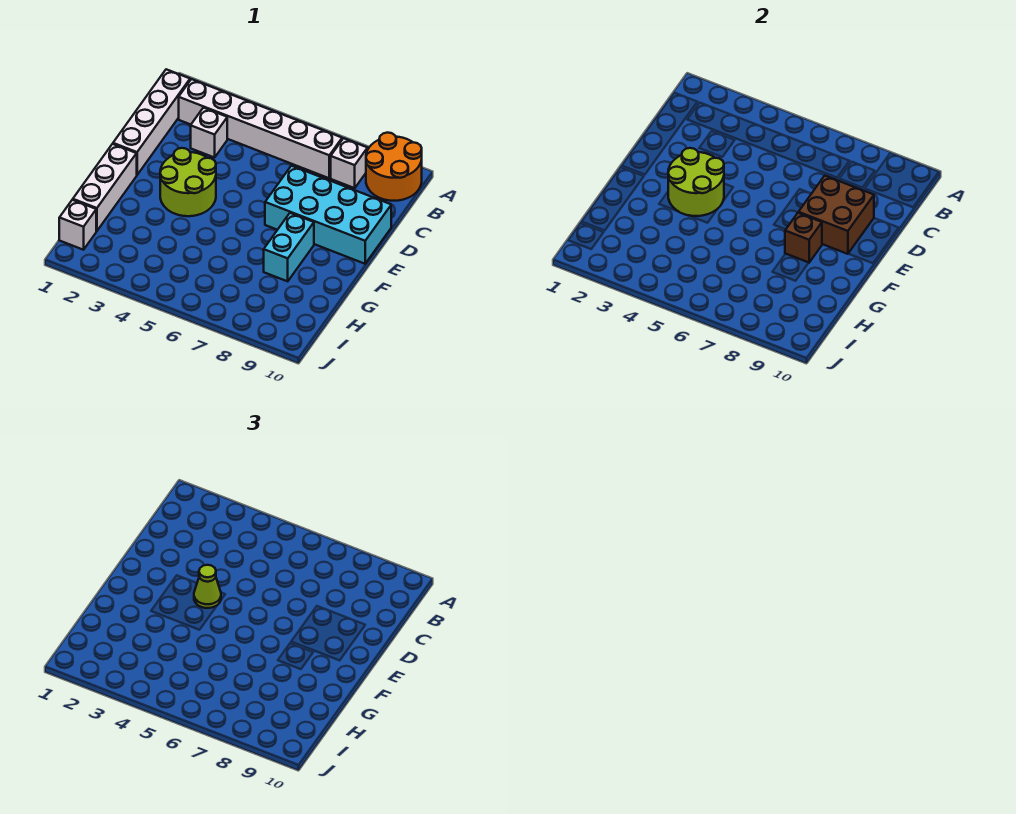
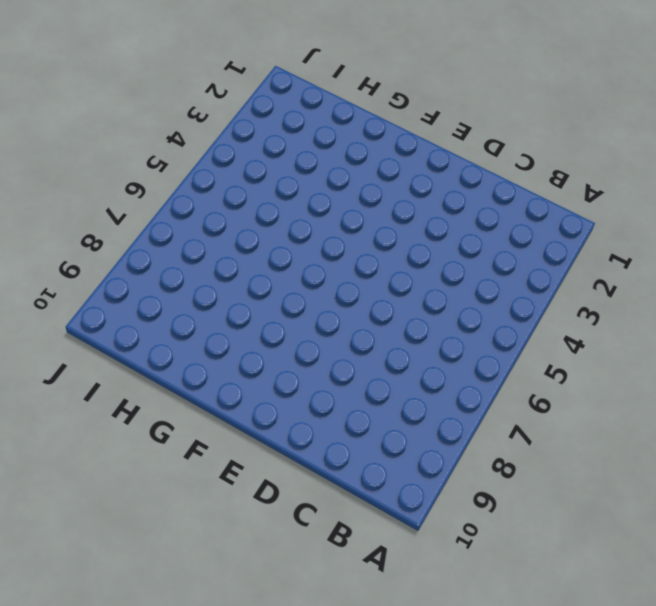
none -> orange round brick A9:B10 level 1
none -> white brick B1:E1 level 1
none -> white brick B2:B7 level 1

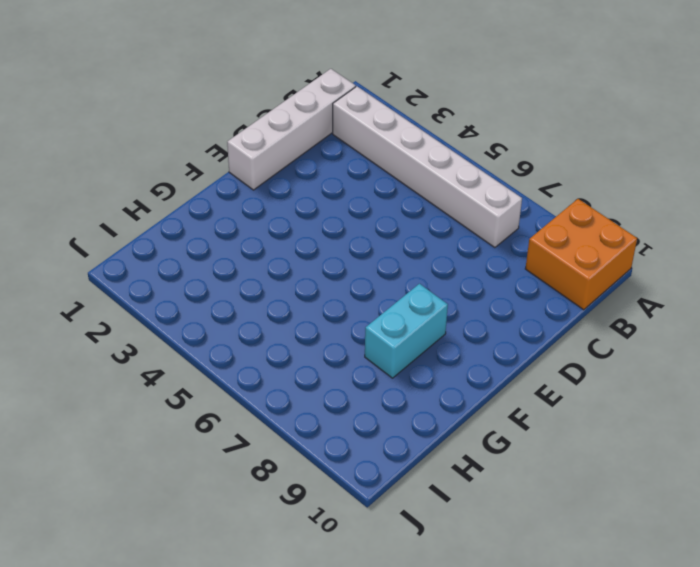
orange brick A9:B10 level 1 -> orange round brick A9:B10 level 1
none -> white brick B8 level 1
none -> white brick C3 level 1
none -> cyan brick D7:E10 level 1

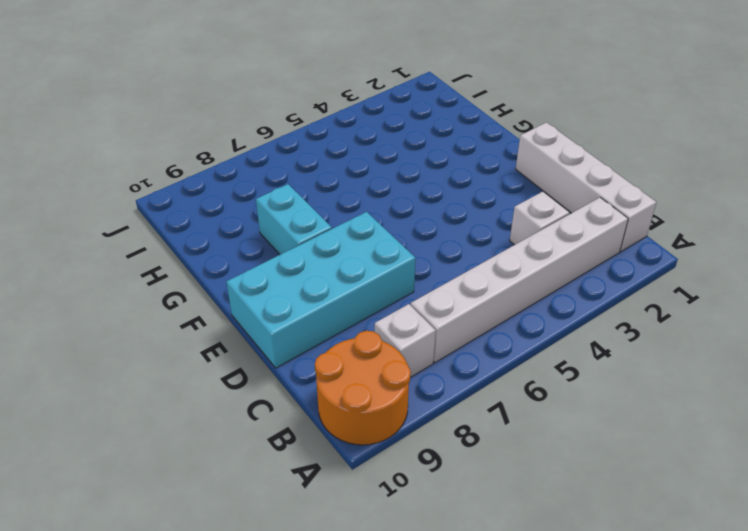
none -> lime round brick E3:F4 level 1
none -> white brick F1:H1 level 1
none -> white brick I1 level 1

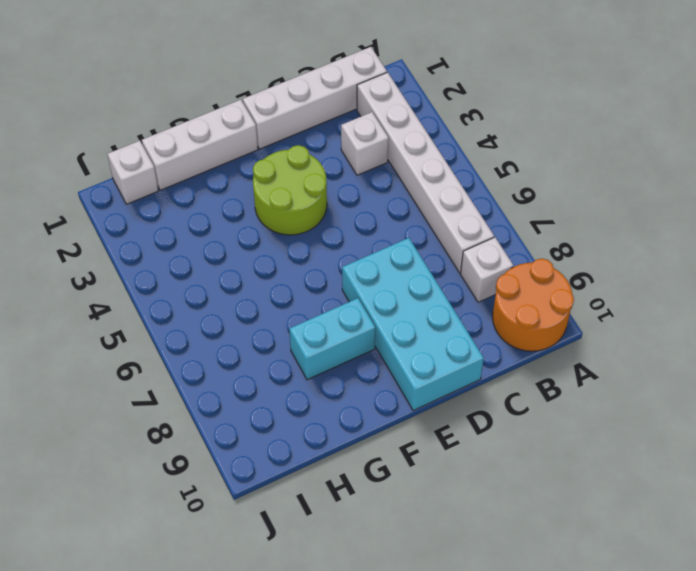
none -> brown brick D8:E9 level 2
none -> lime round brick E3:F4 level 2
none -> brown brick F8 level 2

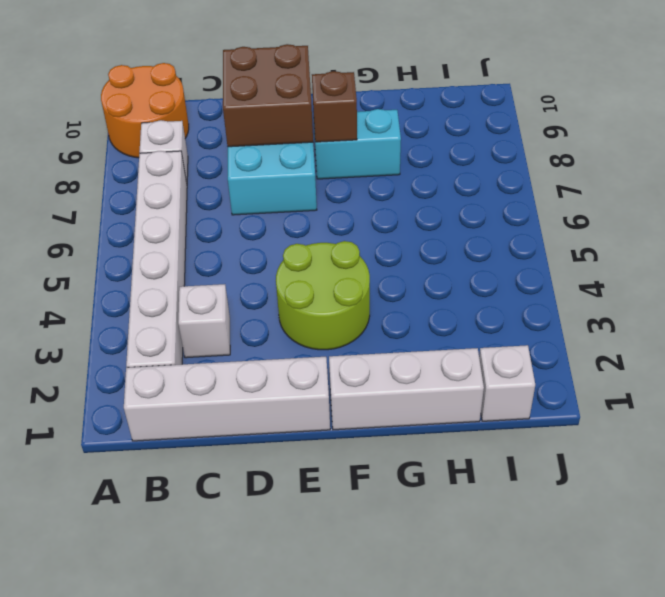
none -> lime round brick E3:F4 level 2
none -> lime cone E4 level 3

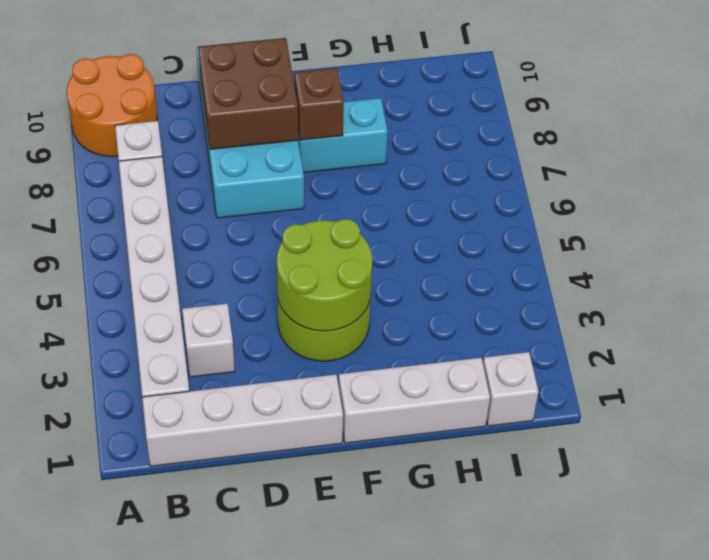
none -> lime cone E4 level 3

